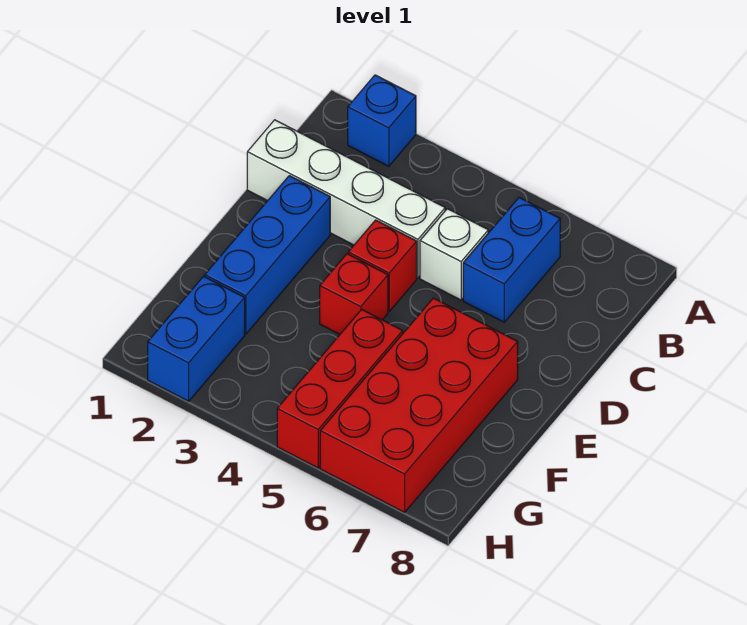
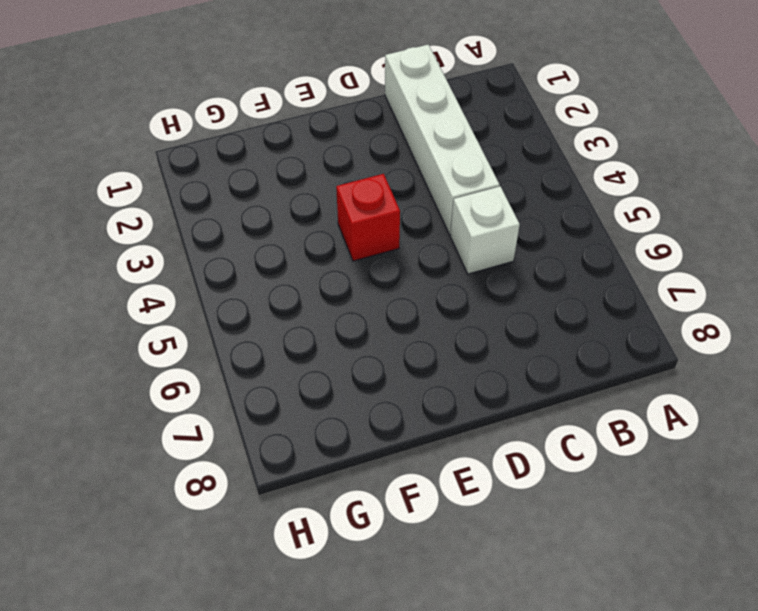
none -> blue brick A2 level 1
none -> blue brick B6:C6 level 1

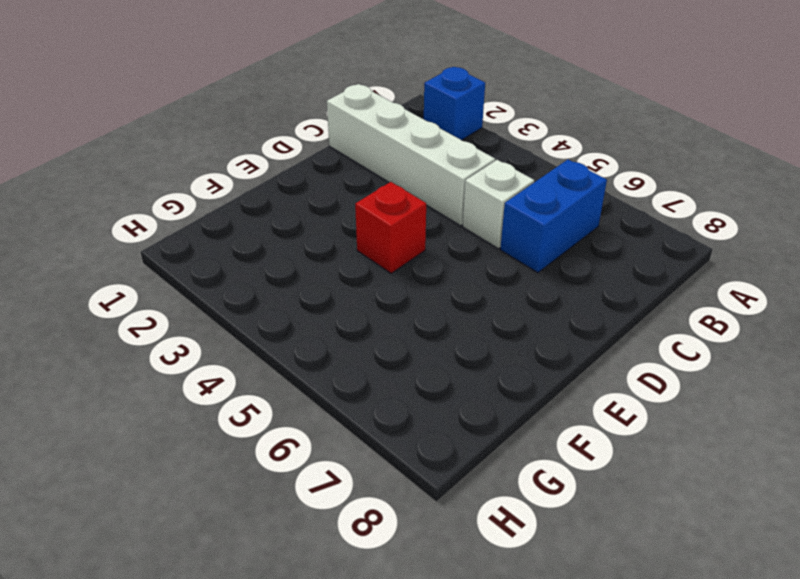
none -> blue brick D2:F2 level 1
none -> red brick D4 level 1

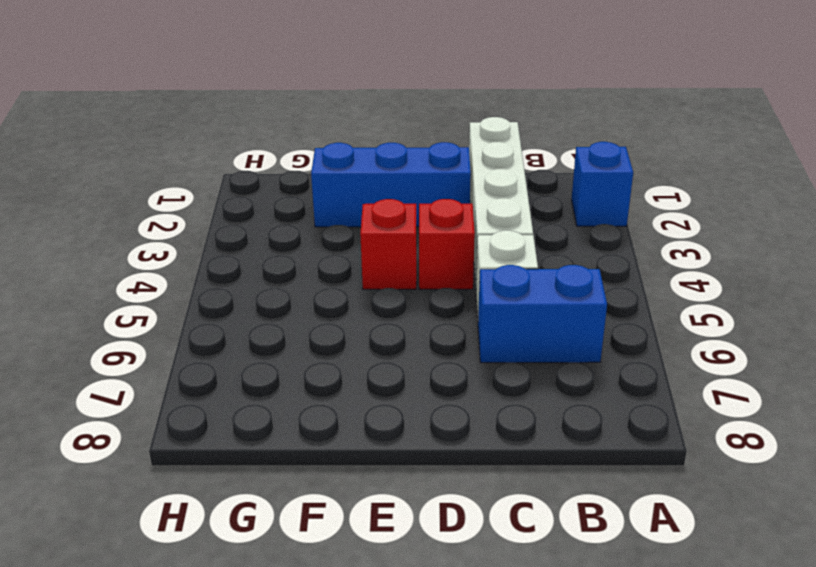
none -> red brick E6:H7 level 1
none -> red brick F5:H5 level 1

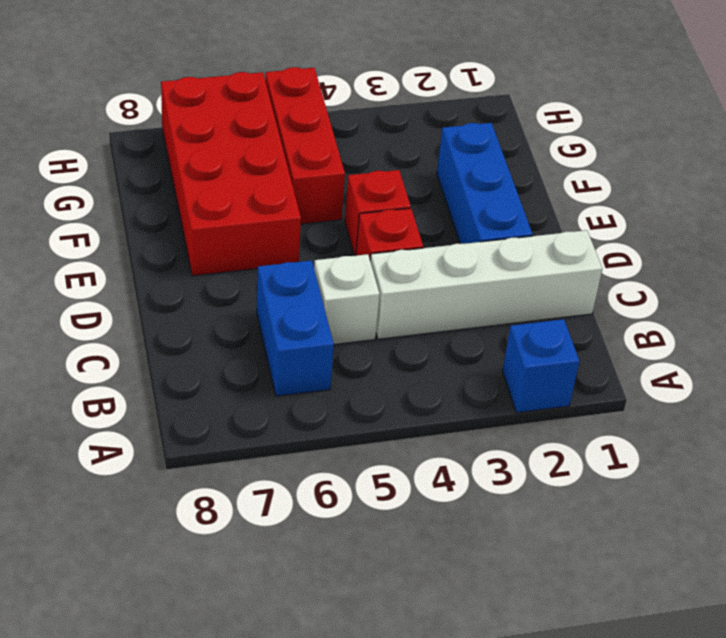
none -> blue brick G2:H2 level 1

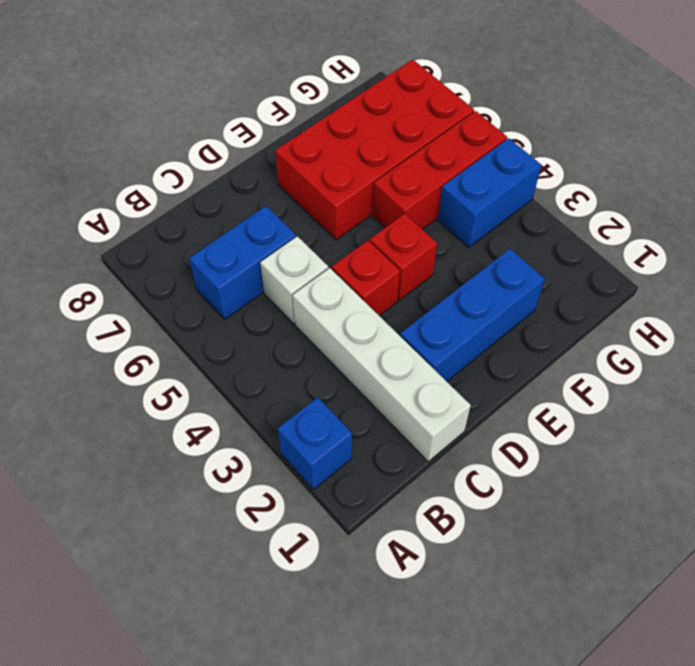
blue brick G4:H4 level 1 -> blue brick G2:H2 level 1

